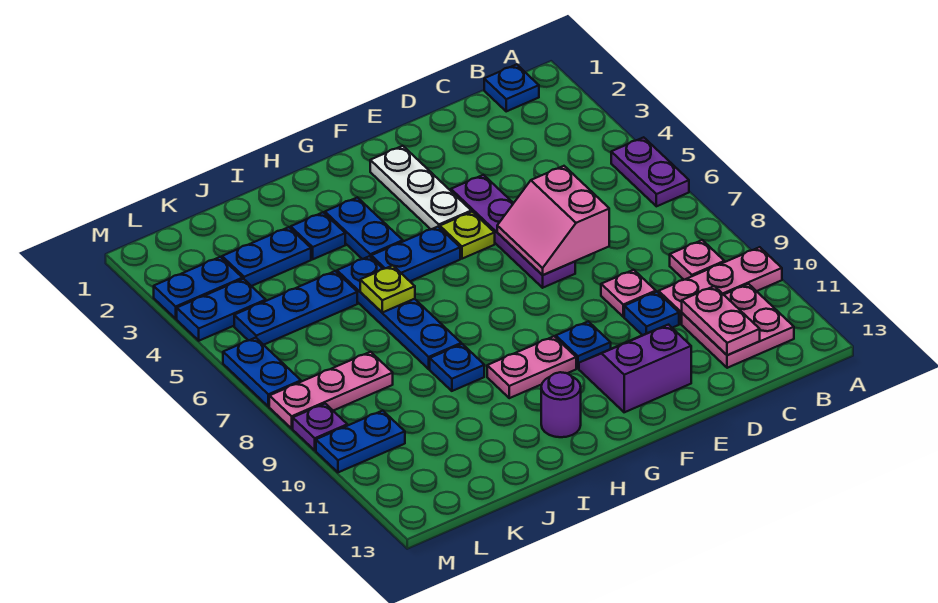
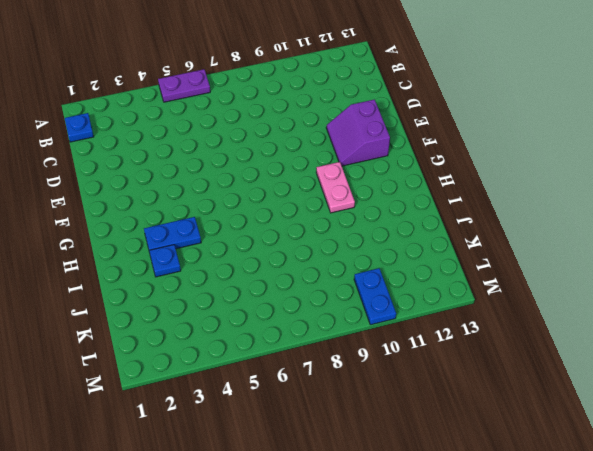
none -> pink plate A10:C10 level 1
none -> pink plate B9 level 1
none -> pink plate B11:C12 level 1
none -> pink plate D9 level 1

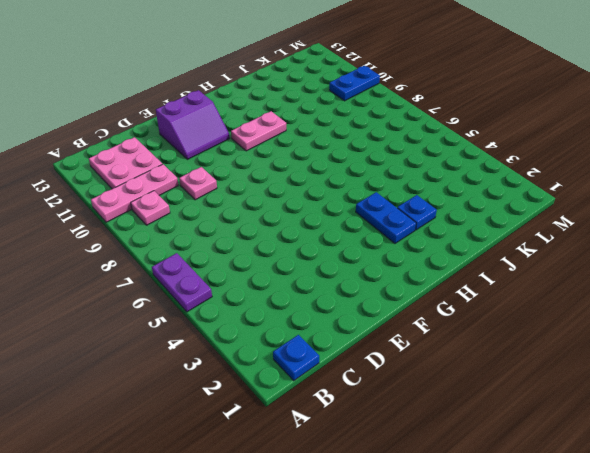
none -> blue plate D10 level 1
none -> purple plate E4:E7 level 1
none -> white plate F2:F4 level 1
none -> lime plate F5 level 1

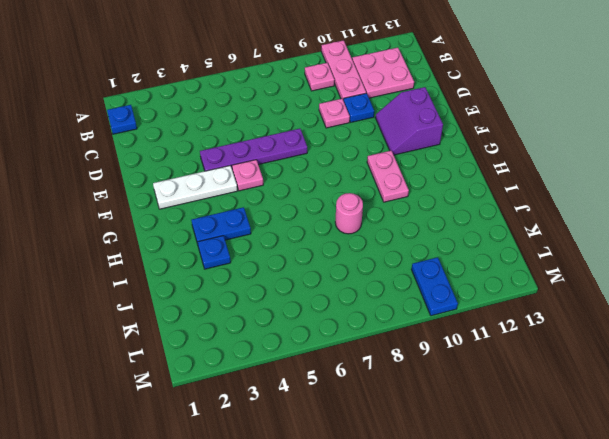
pink plate F5 level 1 -> lime plate F5 level 1
pink round brick I8 level 1 -> blue plate I5:I8 level 1
none -> purple plate A5:A6 level 1
none -> blue plate F10 level 1
none -> blue plate G5:H5 level 1
none -> purple round brick H12 level 1

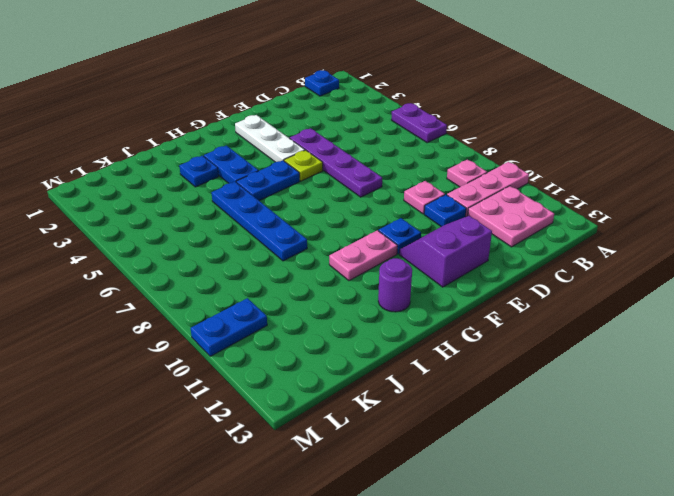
none -> blue plate I9 level 1
none -> blue plate J3:K3 level 1
none -> blue plate J5:L5 level 1
none -> pink plate K8:M8 level 1

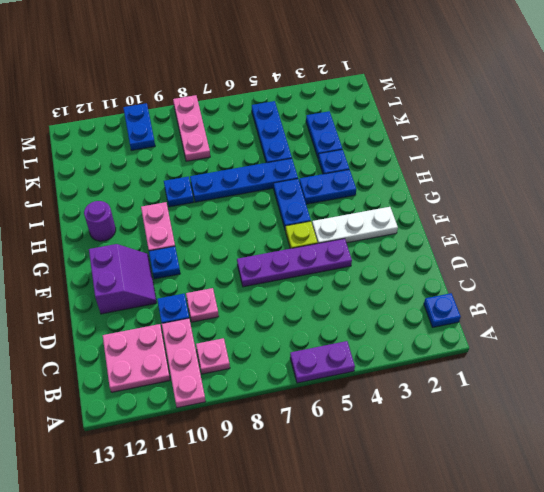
none -> blue plate L3:M3 level 1
none -> blue plate L4:M4 level 1
none -> blue plate M6:M7 level 1
none -> purple plate M9 level 1

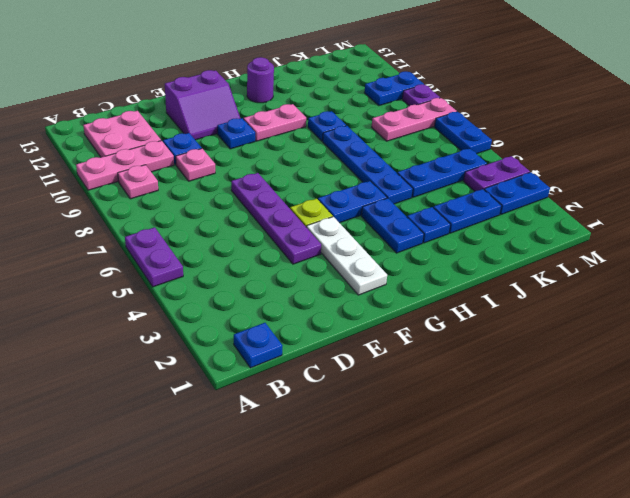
purple plate L4:M4 level 1 -> blue plate L4:M4 level 1
none -> pink plate C11:C12 level 2
none -> pink slope D6:E7 level 2 top D
none -> lime plate I6 level 2

